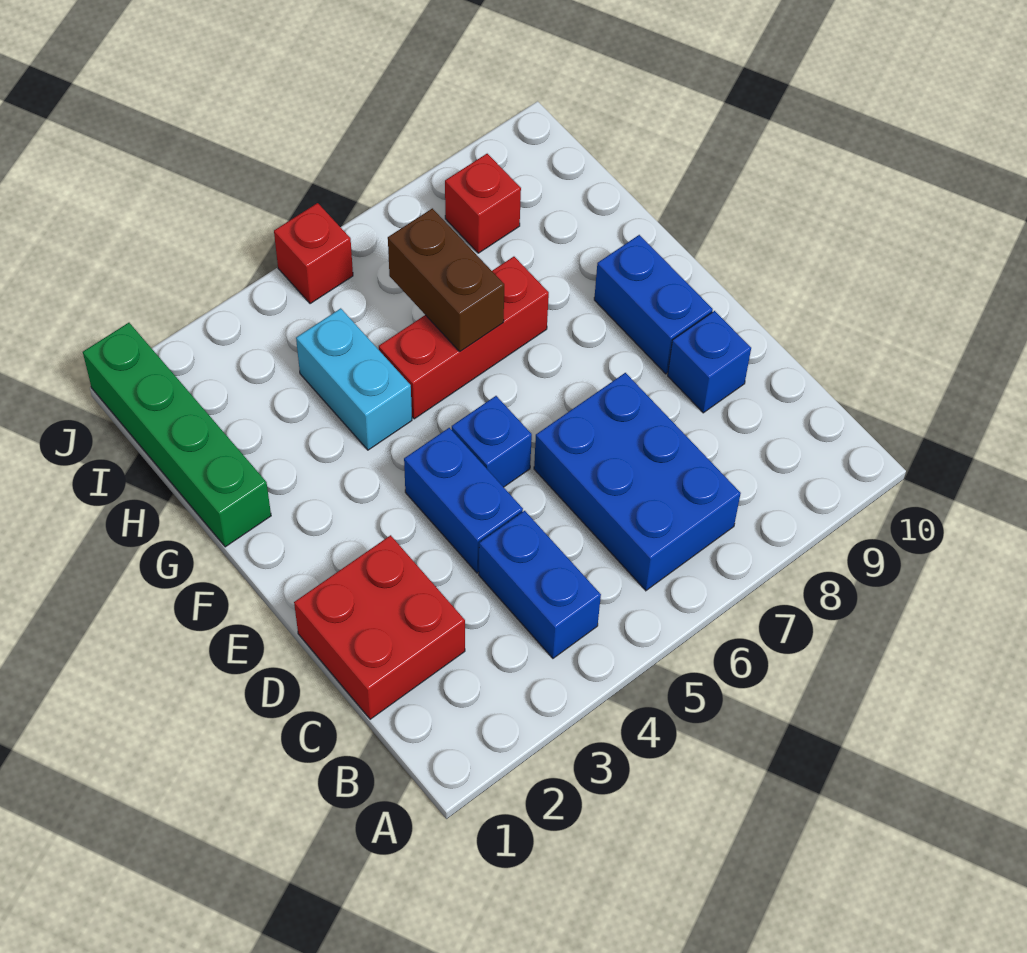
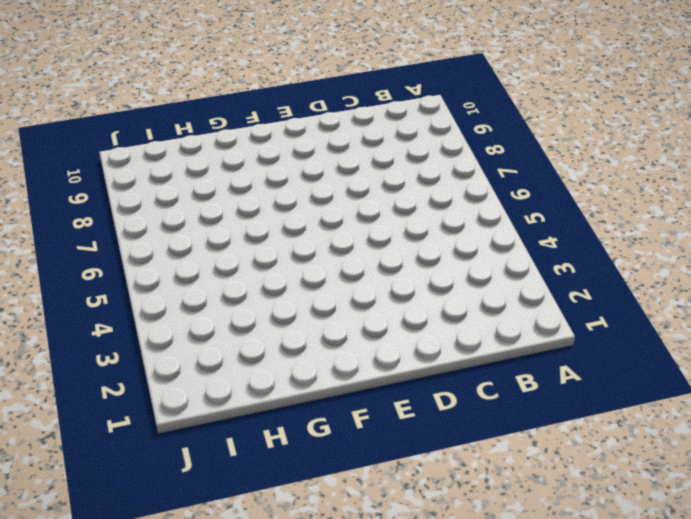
none -> blue brick B4:C4 level 1
none -> blue brick B6:D7 level 1
none -> red brick C1:D2 level 1

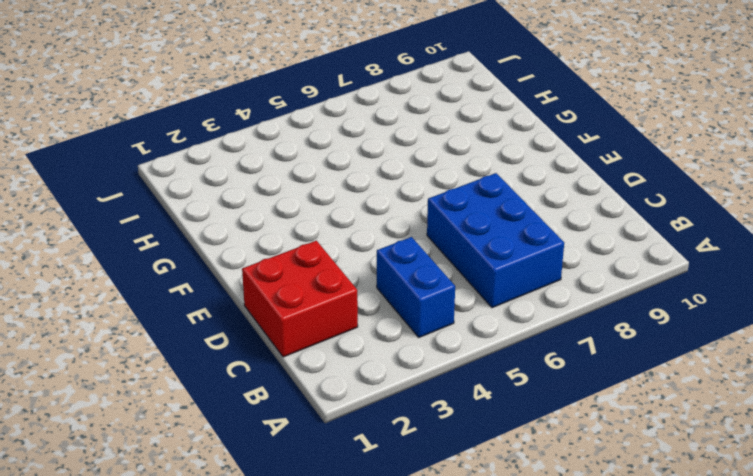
none -> blue brick D4:E4 level 1
none -> blue brick D9 level 1
none -> blue brick E5 level 1

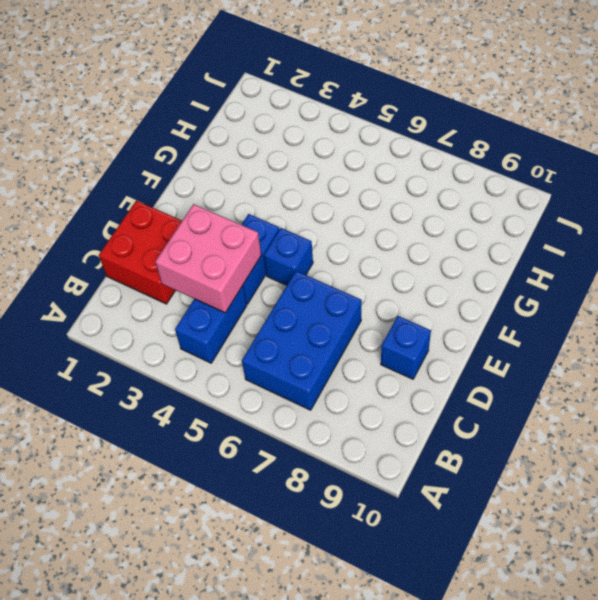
pink brick C3:D4 level 2 -> none
none -> blue brick E9:F9 level 1
none -> green brick G1:J1 level 1
none -> cyan brick G4:H4 level 1

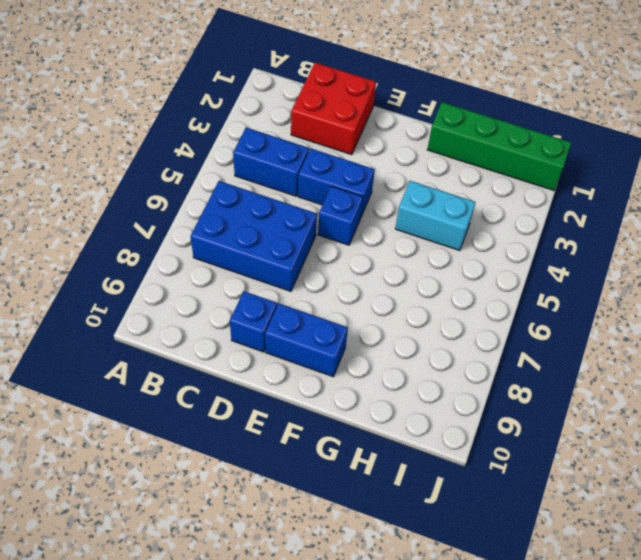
none -> red brick G5:G7 level 1
none -> red brick I8 level 1
none -> red brick J5 level 1

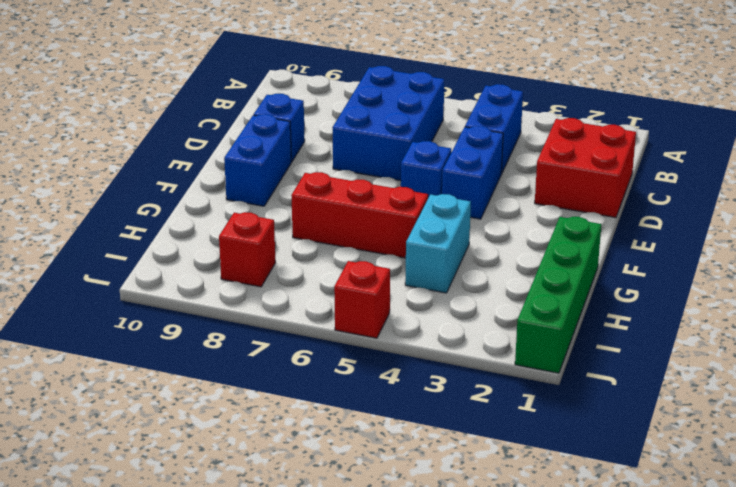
none -> brown brick G6:H6 level 2

